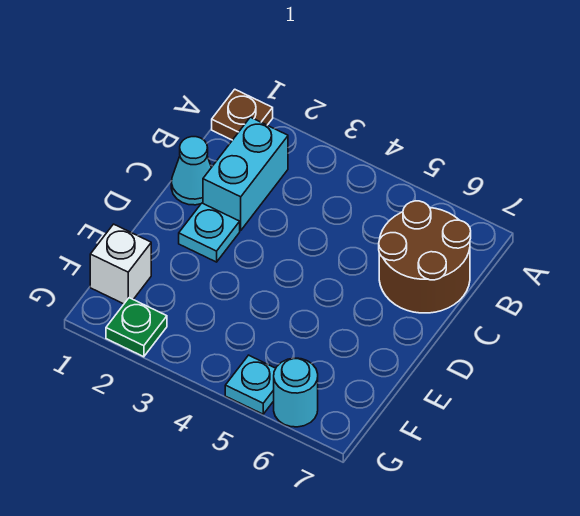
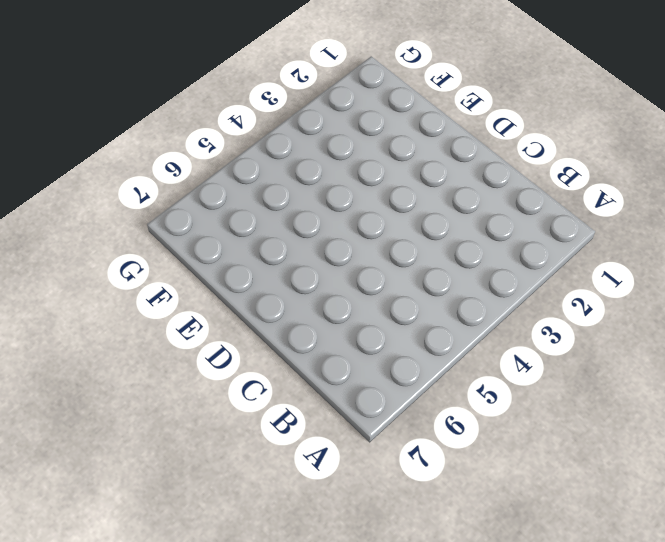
none -> brown plate A1 level 1
none -> cyan brick B2:C2 level 1

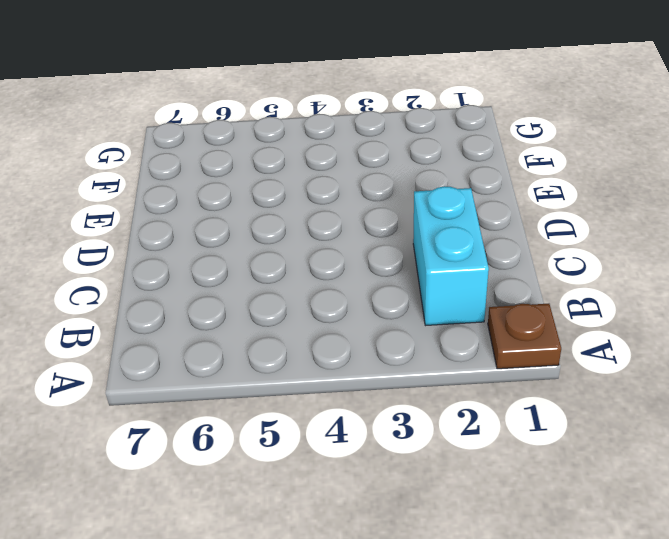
none -> brown round brick B6:C7 level 1
none -> cyan cone C1 level 1

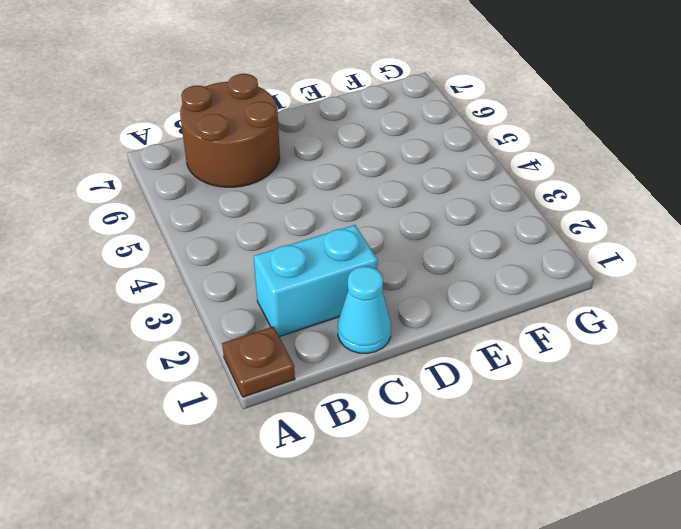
none -> cyan plate D2 level 1
none -> white brick F1 level 1

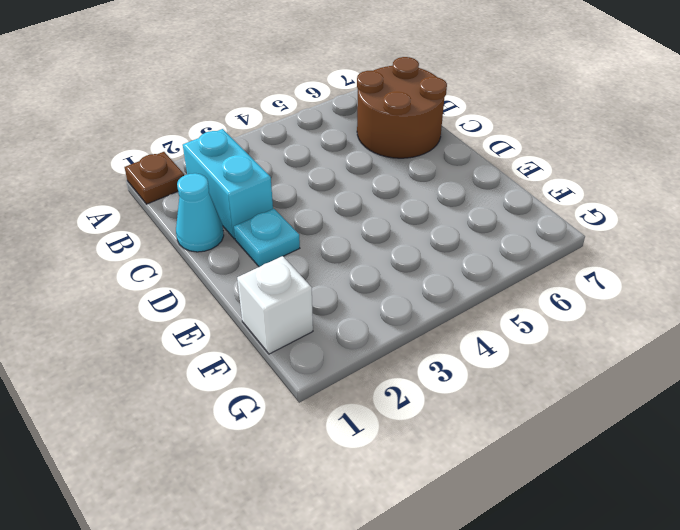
none -> green plate G2 level 1
none -> cyan plate G5 level 1

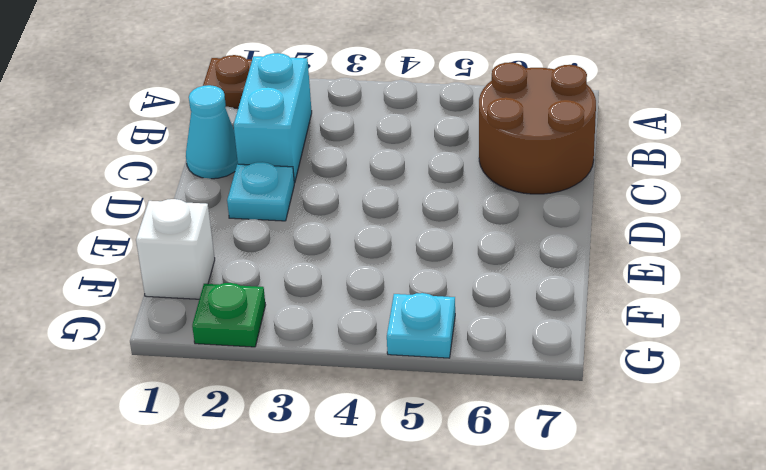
none -> cyan round brick G6 level 1

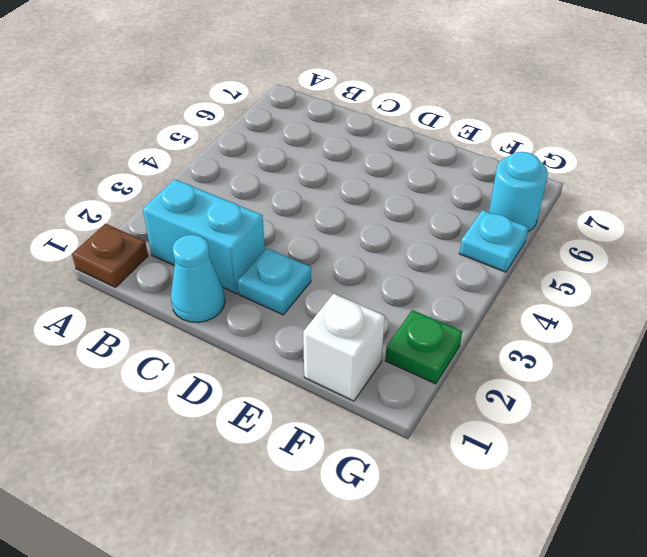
none -> brown round brick B6:C7 level 1

